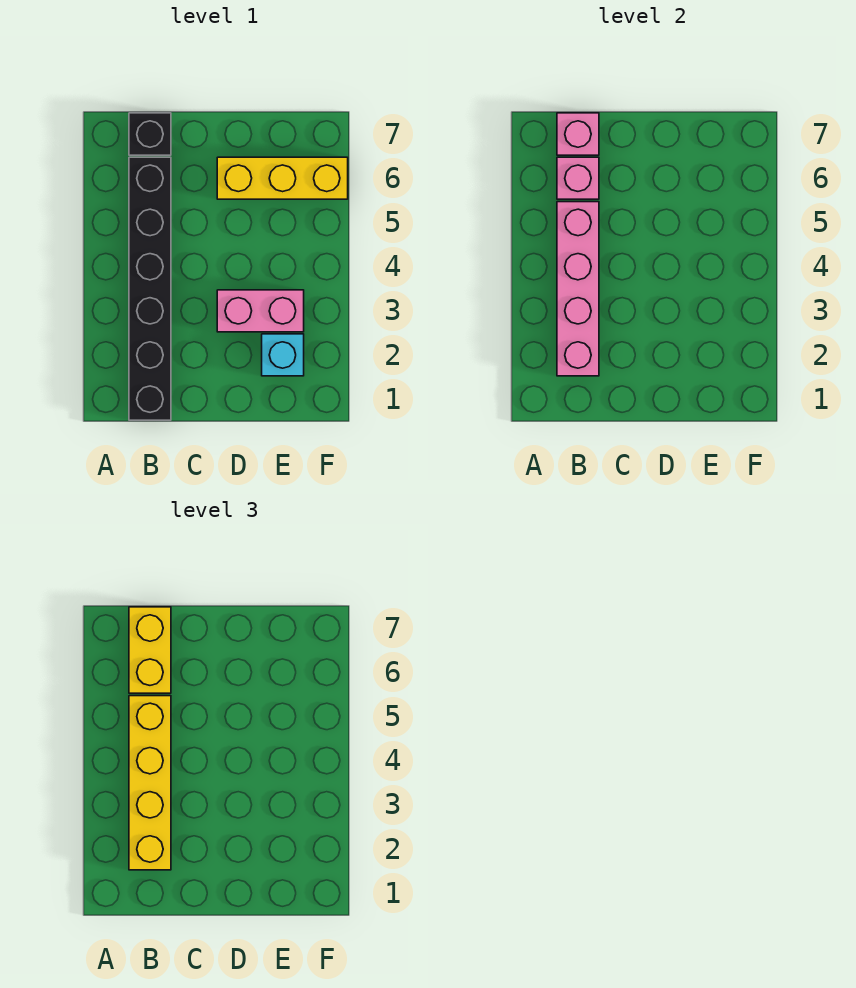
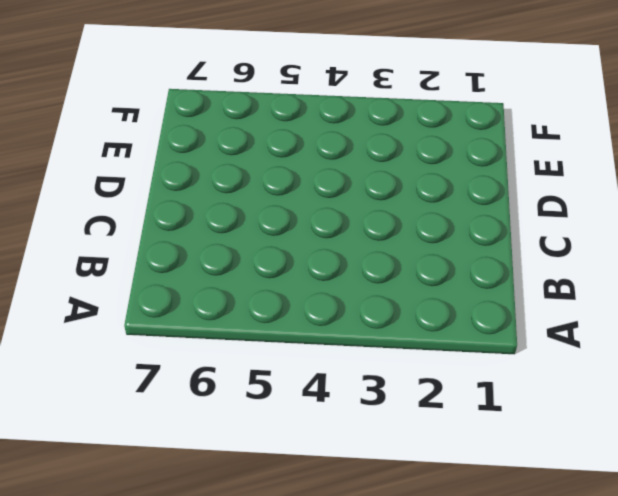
none -> black brick B1:B6 level 1
none -> black brick B7 level 1

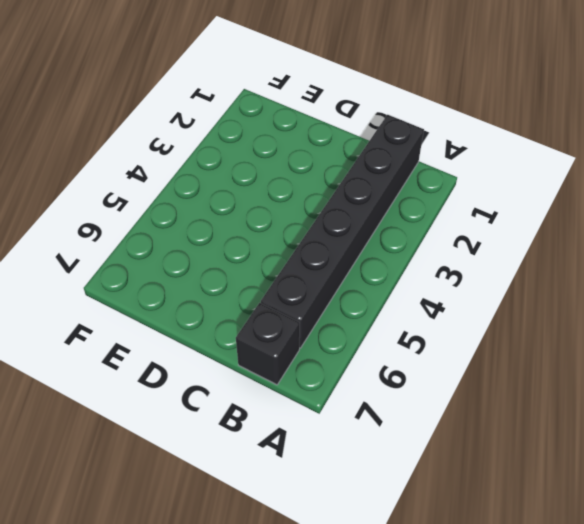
none -> pink brick D3:E3 level 1
none -> yellow brick D6:F6 level 1

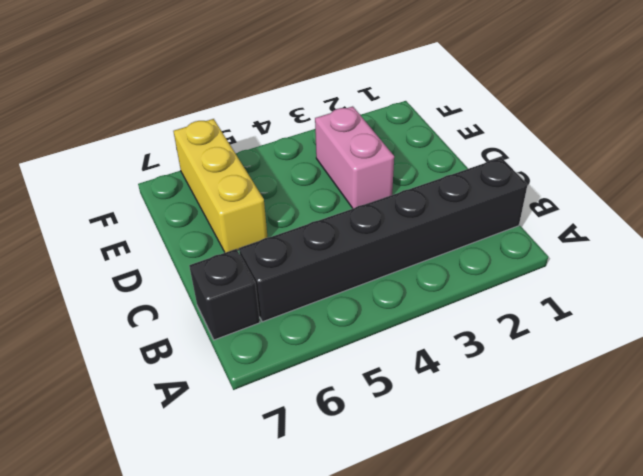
none -> cyan brick E2 level 1
none -> pink brick B2:B5 level 2

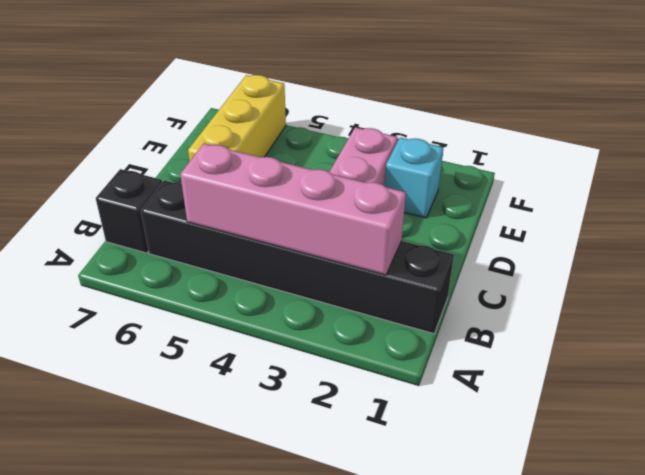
none -> pink brick B6 level 2
none -> pink brick B7 level 2

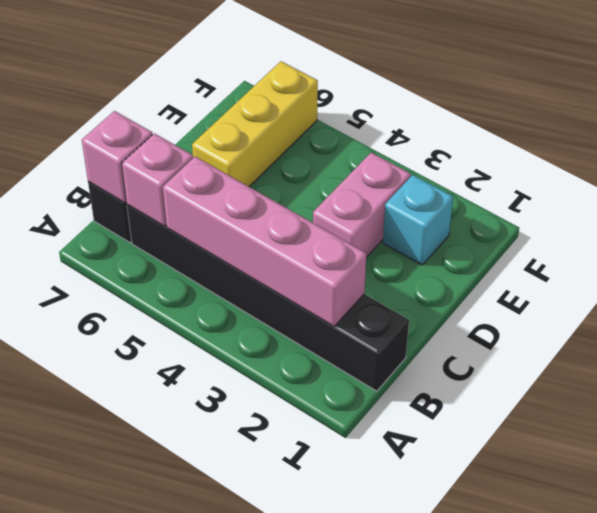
none -> yellow brick B2:B5 level 3
none -> yellow brick B6:B7 level 3

